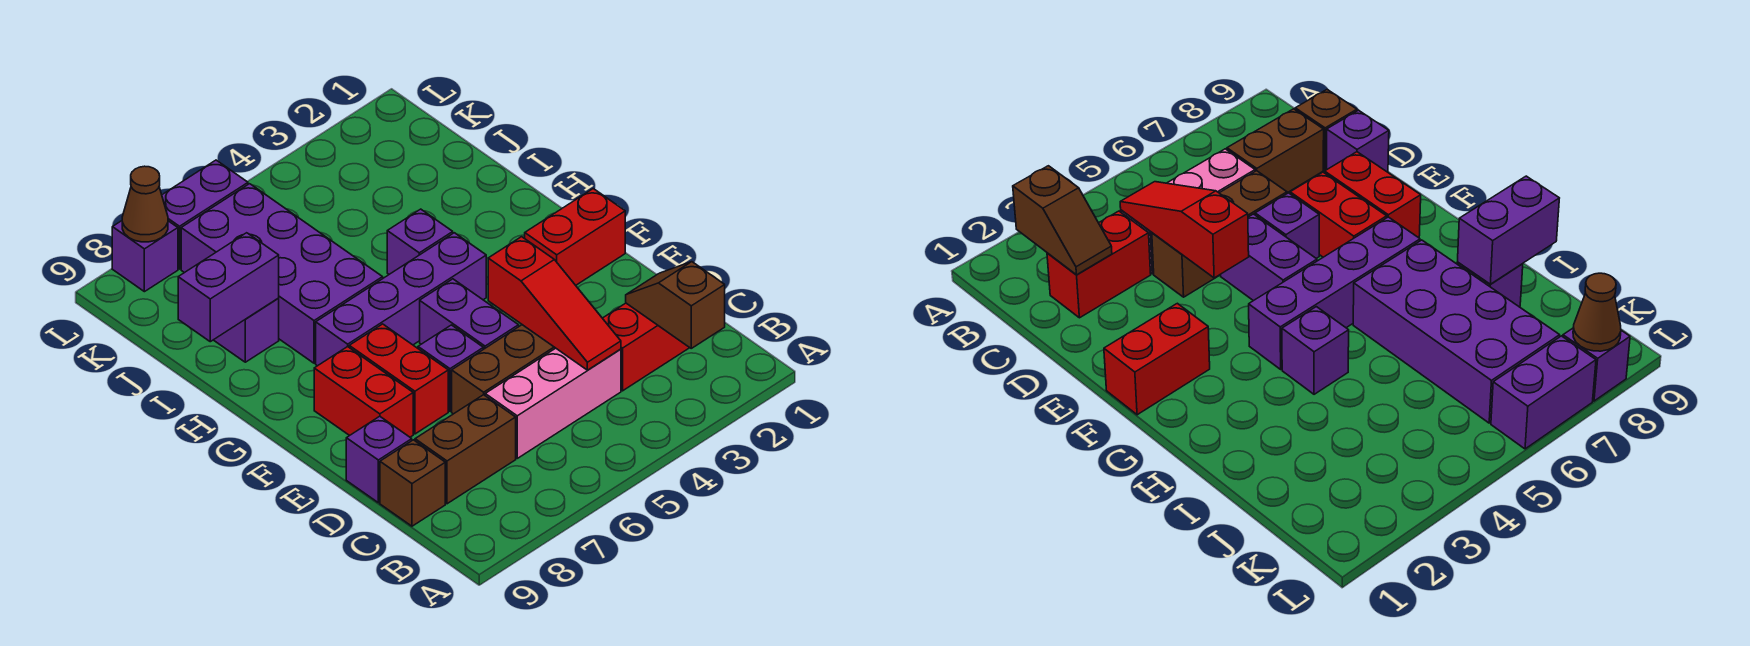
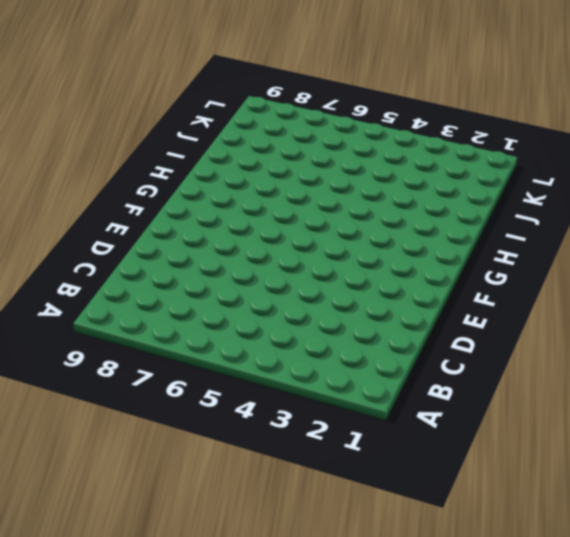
none -> red brick C2:C3 level 1
none -> pink brick C4:C6 level 1
none -> brown brick C7:C8 level 1

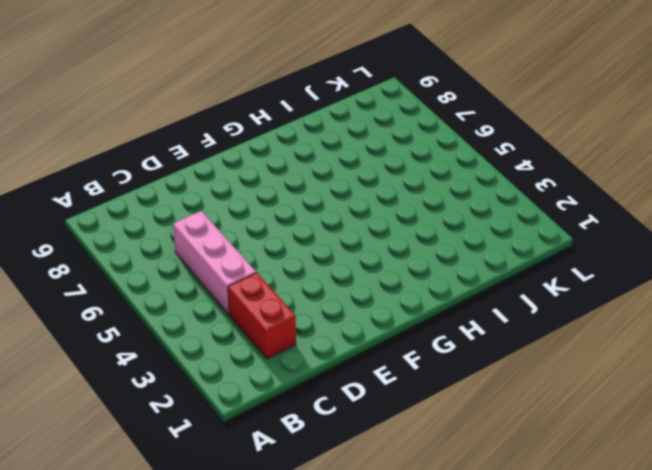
none -> brown brick C7:C8 level 1
none -> brown brick C9 level 1
none -> brown brick D4:D6 level 1

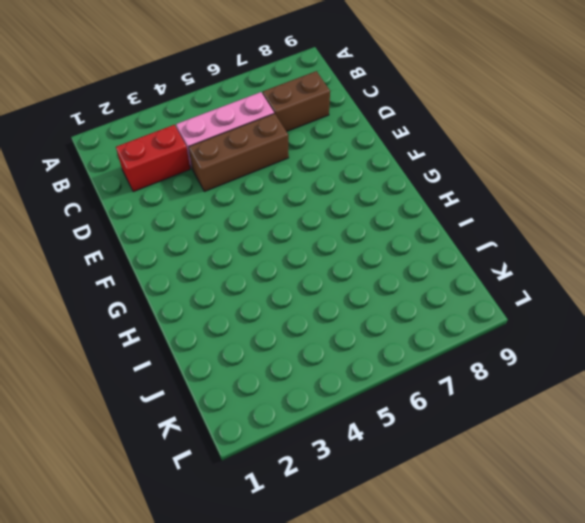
none -> brown brick C9 level 1
none -> purple brick D9 level 1
none -> purple brick E5:F5 level 1

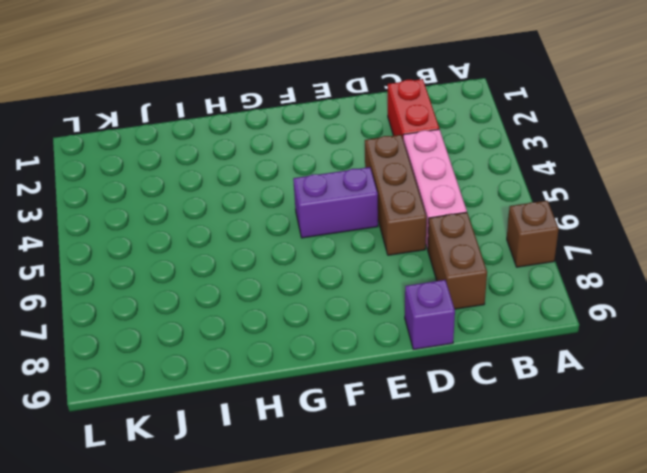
brown brick A7 level 1 -> brown brick C9 level 1
none -> purple brick E6 level 1
none -> red brick E7:F7 level 1
none -> red brick E8:F8 level 1

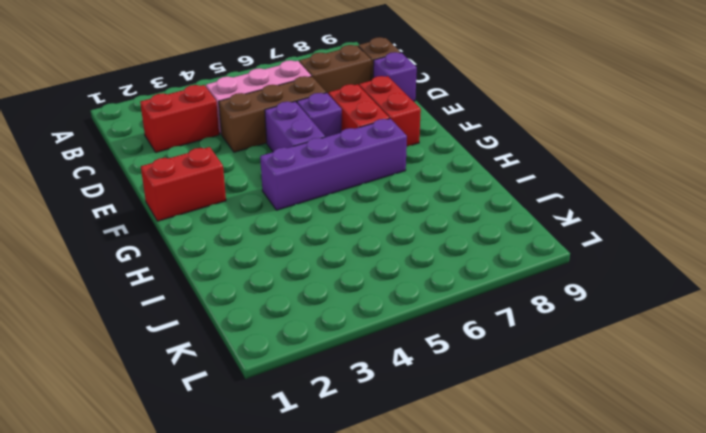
none -> purple brick H4 level 1
none -> purple brick H6:K7 level 1
none -> purple brick I8 level 1

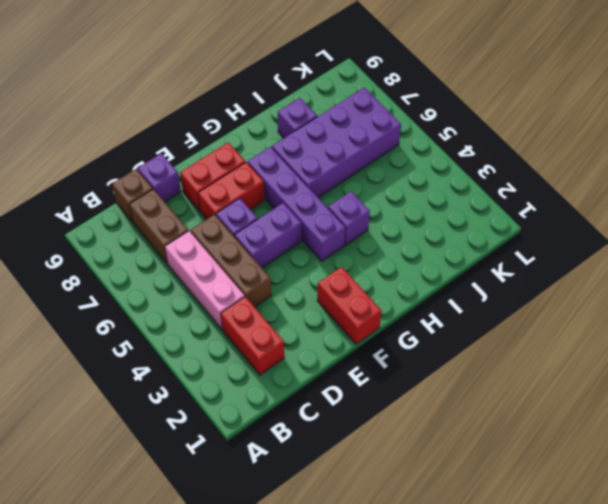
none -> purple brick L6:L7 level 1
none -> purple brick L8 level 1
none -> brown slope B2:C2 level 2 top B

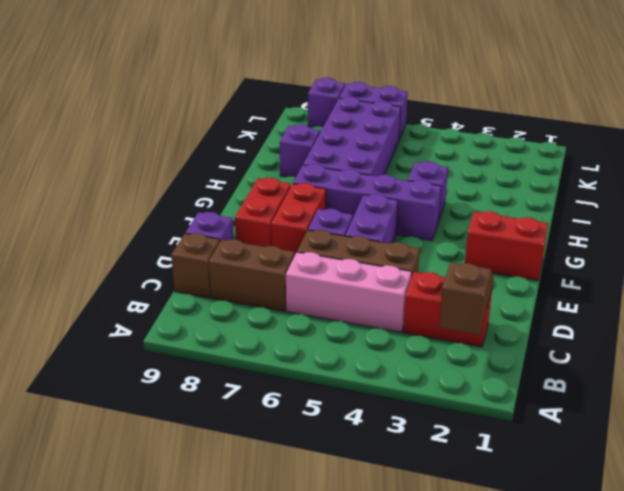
none -> red slope C4:E4 level 2 top E
none -> purple brick I8:I9 level 2
none -> brown cone L8 level 2

